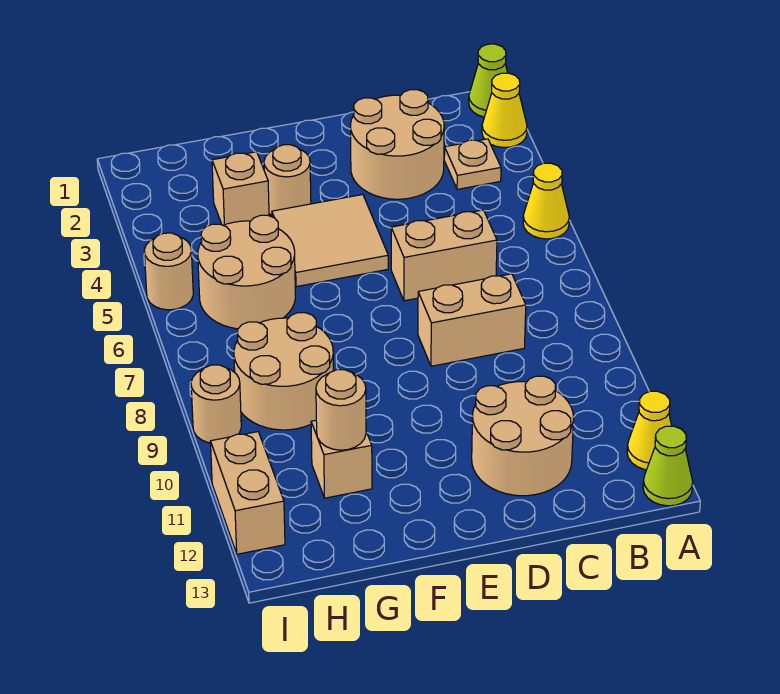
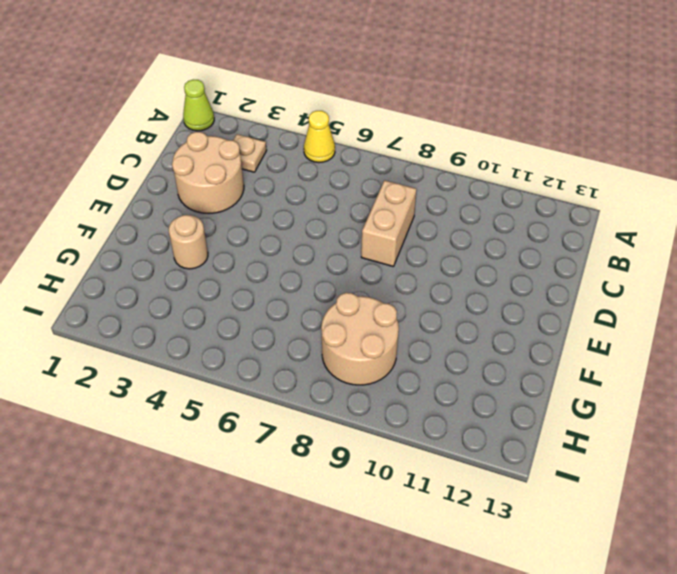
none -> yellow cone A2 level 1
none -> yellow cone A12 level 1
none -> lime cone A13 level 1

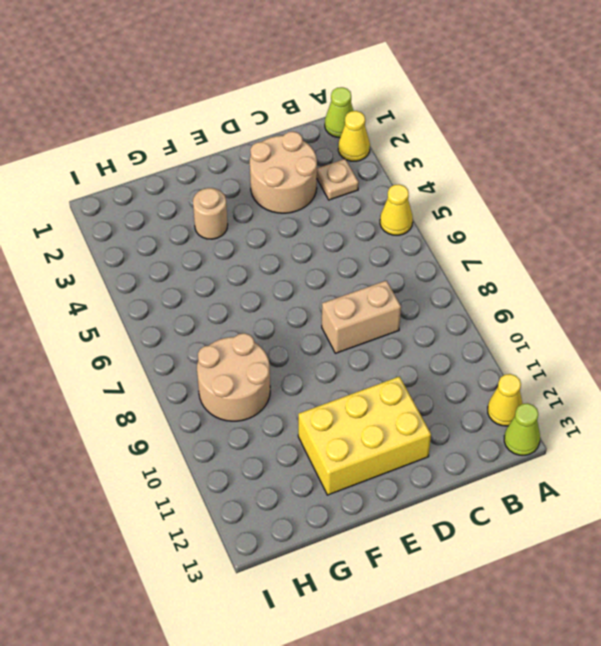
yellow brick D11:F12 level 1 -> tan round brick C11:D12 level 1
none -> tan brick C6:D6 level 1
none -> tan tile E4:F5 level 1
none -> tan brick G3 level 1

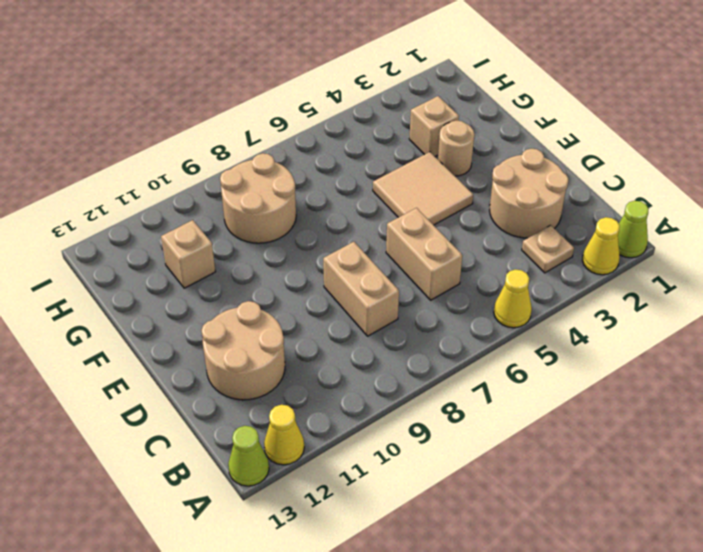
none -> tan round brick G5:H6 level 1
none -> tan round brick I5 level 1
none -> tan round brick I9 level 1

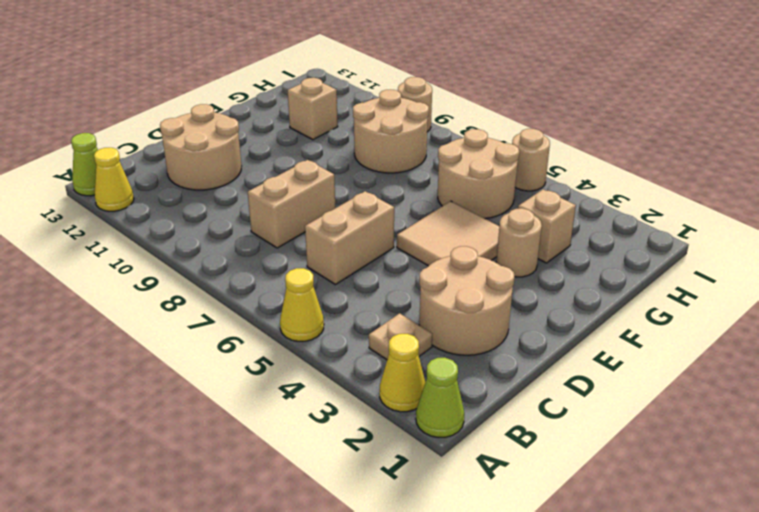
none -> tan brick I11:I12 level 1
none -> tan round brick G11 level 2

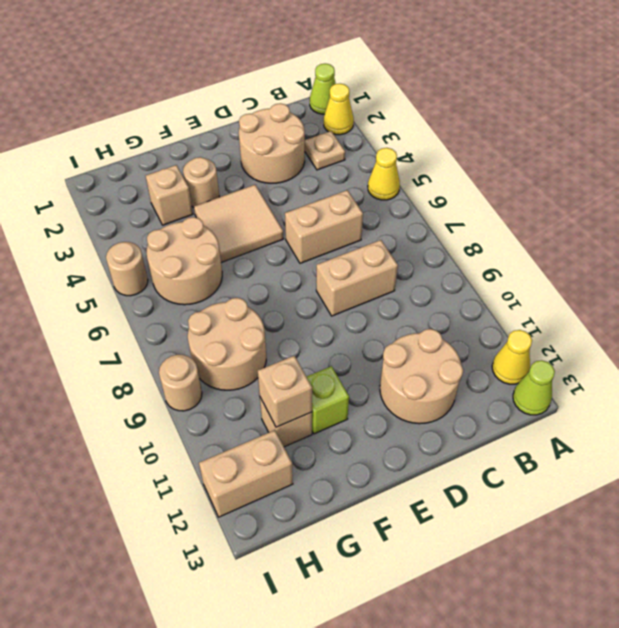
lime brick F11 level 1 -> none
tan brick G11 level 2 -> tan round brick G11 level 2
tan brick H12:I12 level 1 -> tan brick I11:I12 level 1

